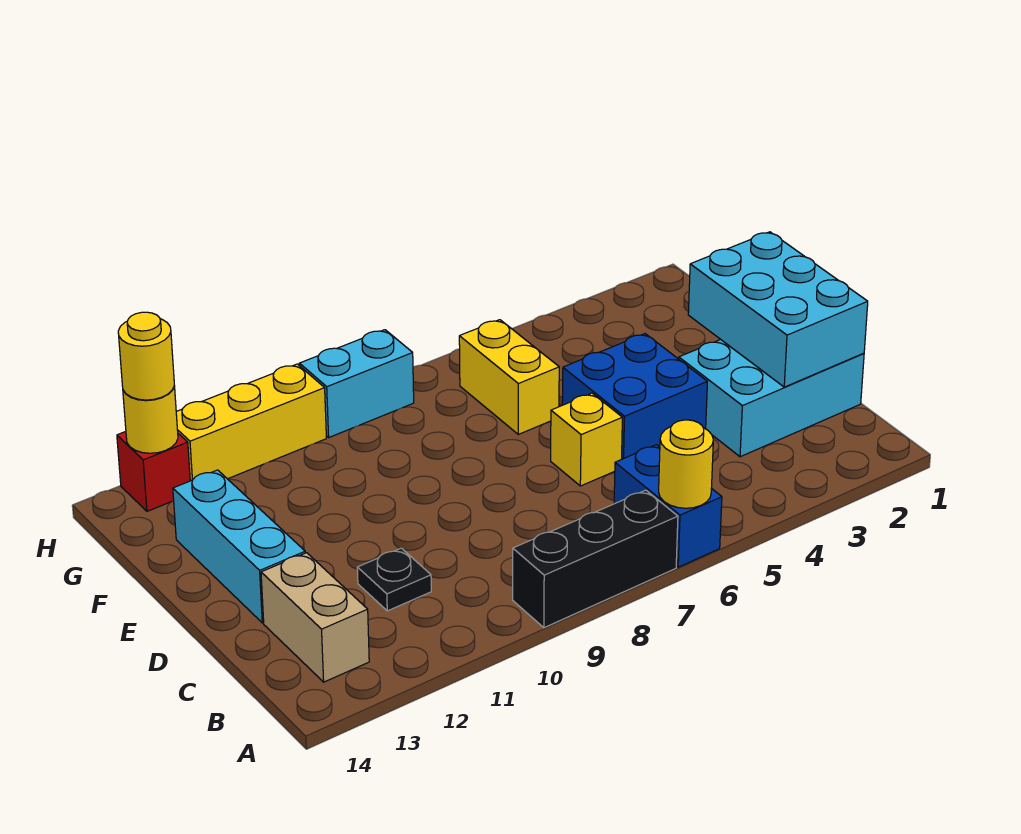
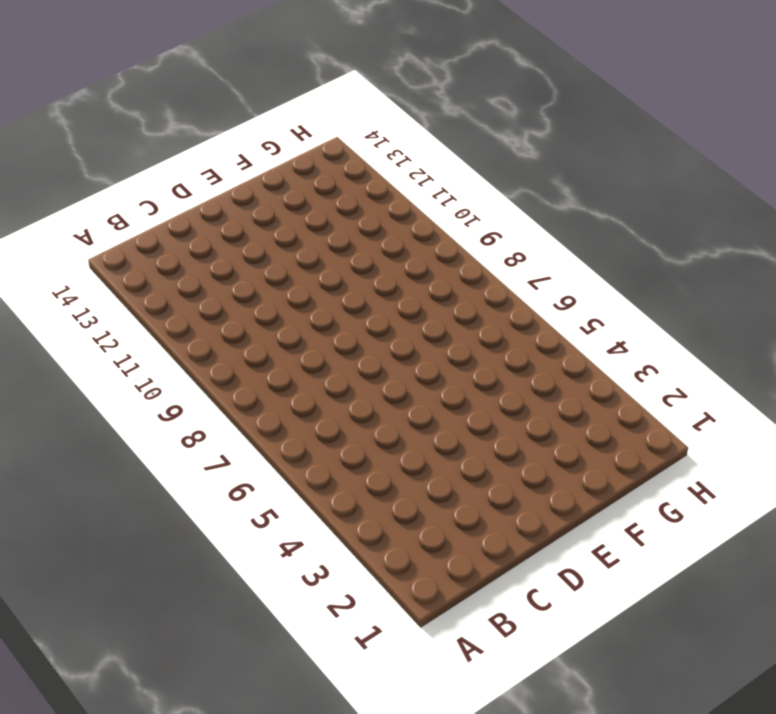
none -> blue brick A6:B6 level 1
none -> black brick A7:A9 level 1
none -> tan brick B13:C13 level 1

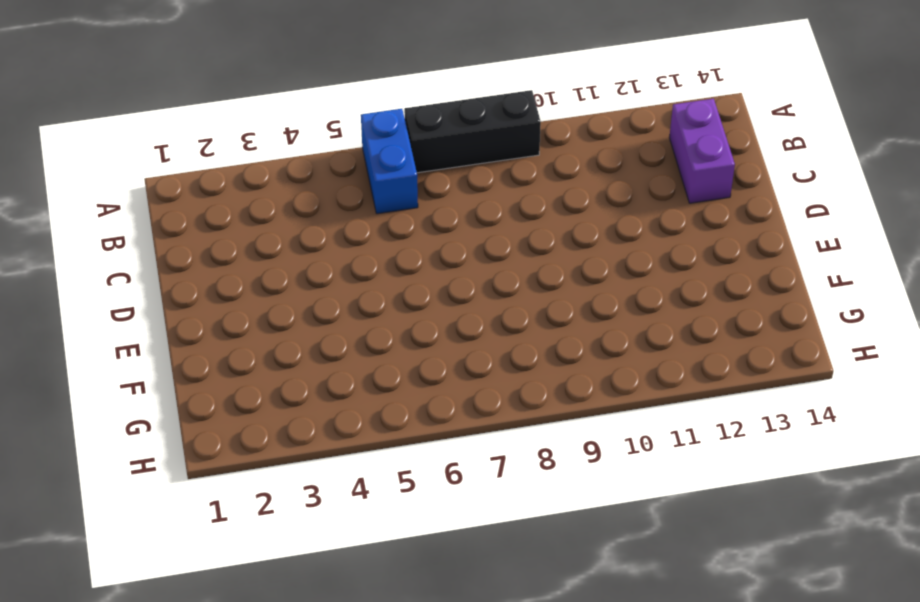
purple brick B13:C13 level 1 -> tan brick B13:C13 level 1
none -> cyan brick C1:D3 level 1
none -> black plate C11 level 1
none -> blue brick D4:E5 level 1

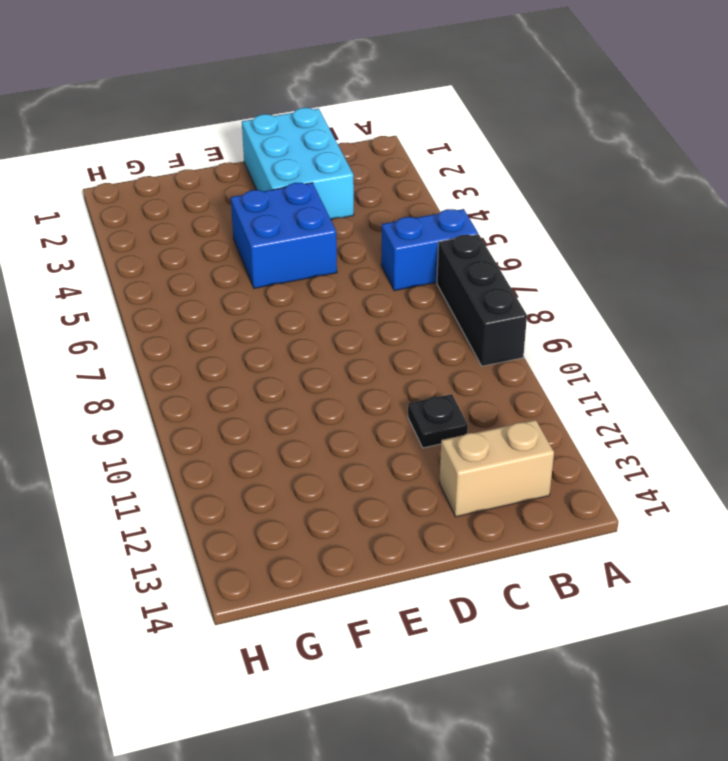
none -> yellow brick D6 level 1
none -> cyan brick D13:F13 level 1
none -> yellow brick F6:G6 level 1

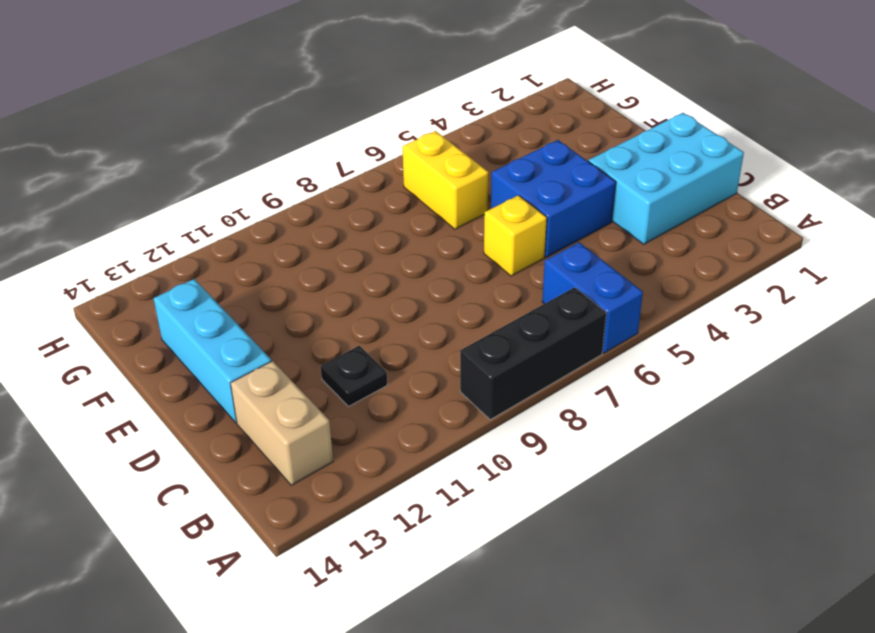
none -> cyan brick H8:H9 level 1
none -> yellow brick H10:H12 level 1
none -> red brick H13 level 1

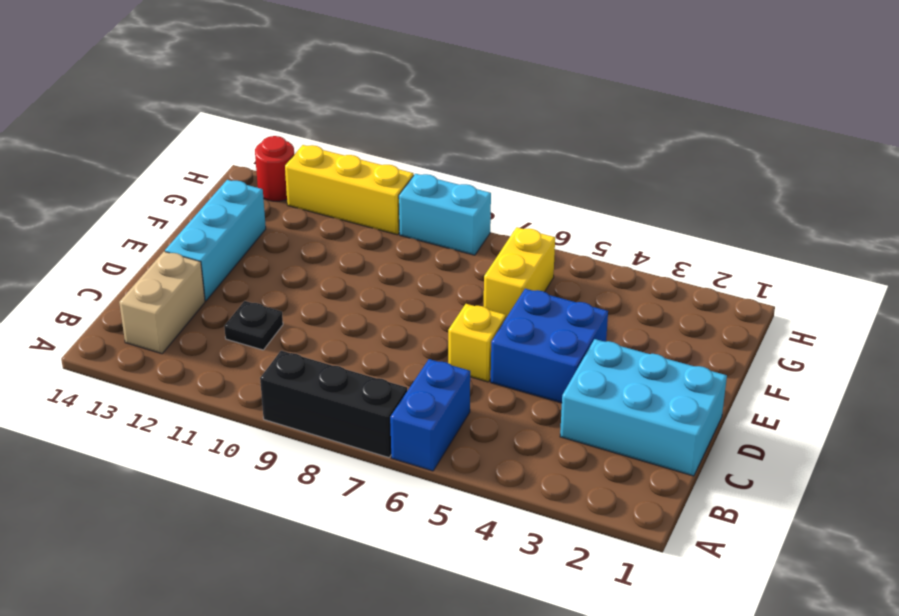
red round brick H13 level 1 -> red brick H13 level 1
none -> yellow round brick A6 level 2
none -> cyan brick C1:E2 level 2
none -> yellow round brick H13 level 2

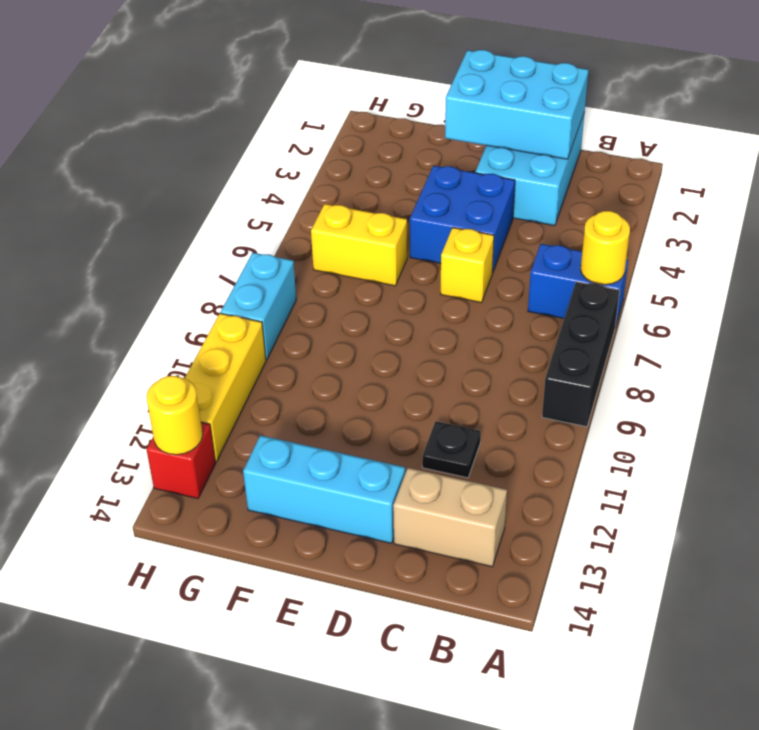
none -> yellow round brick H13 level 3

